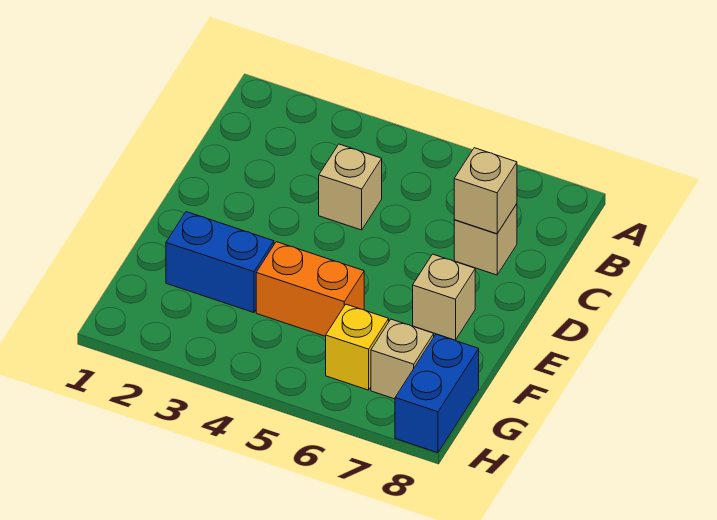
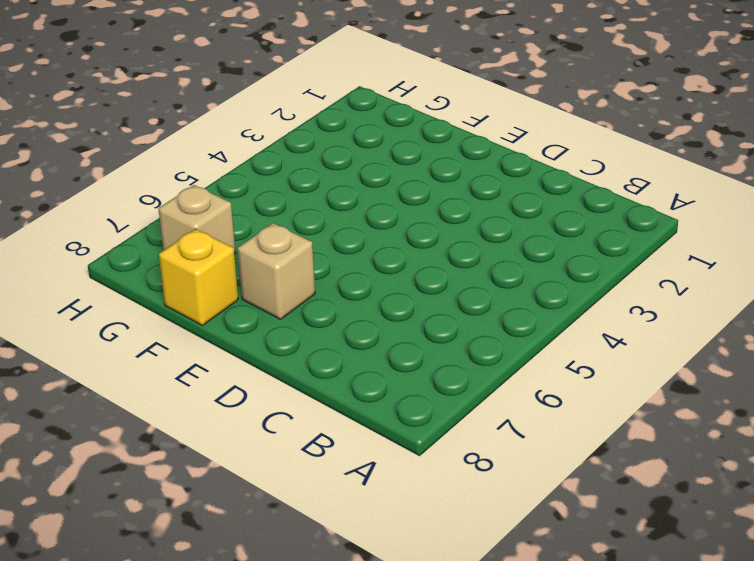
yellow brick F8 level 1 -> yellow brick G6 level 1
none -> tan brick C4 level 1
none -> tan brick C7 level 1

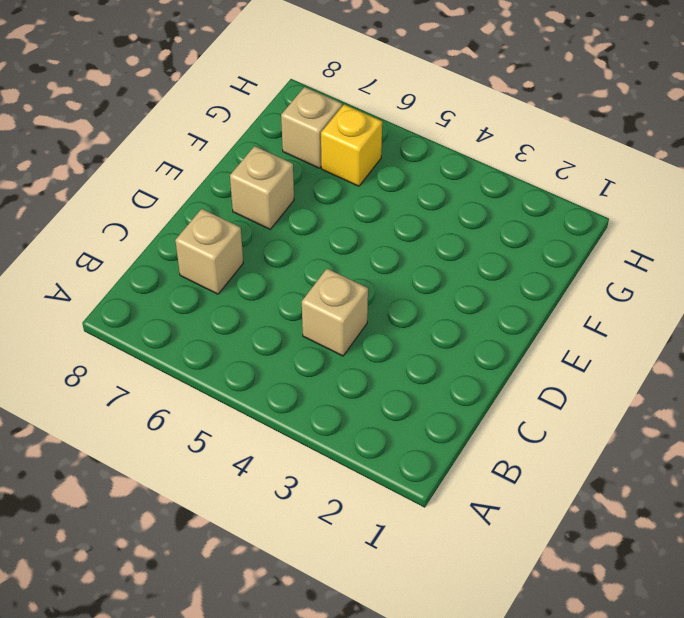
none -> blue brick F2:F3 level 1
none -> orange brick F4:F5 level 1

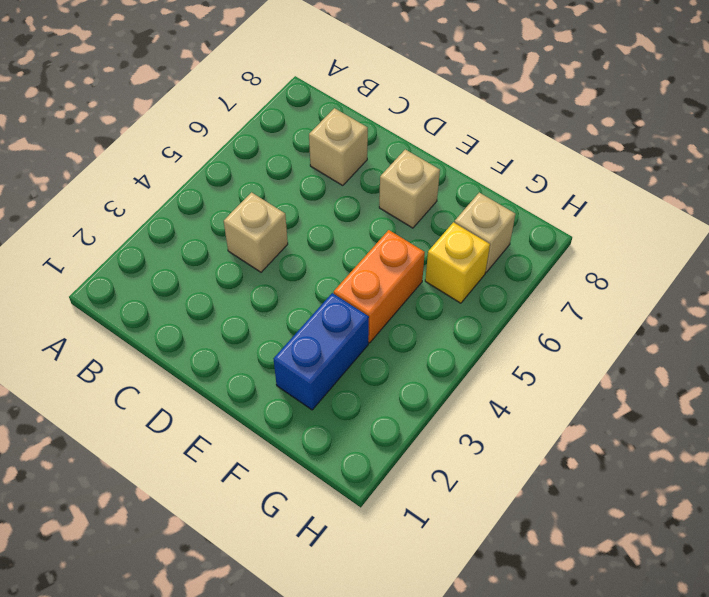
none -> blue brick G8:H8 level 1
none -> tan brick C7 level 2

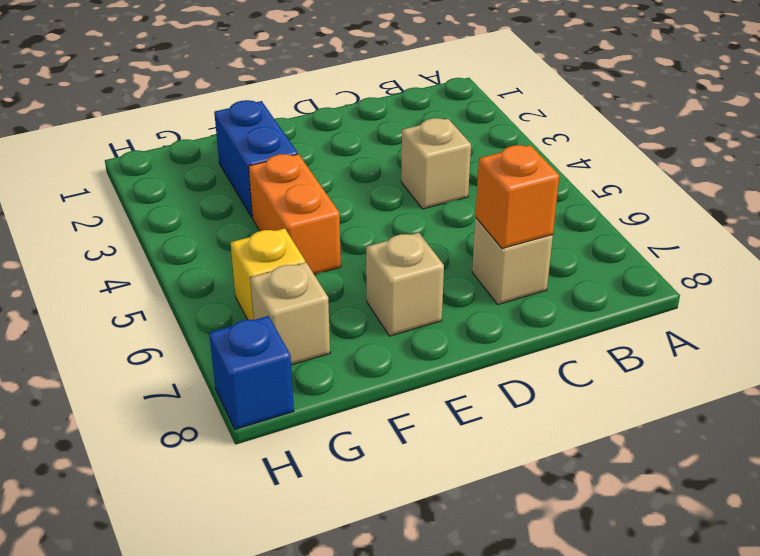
orange brick C7 level 2 -> tan brick C7 level 2
blue brick H8 level 1 -> blue brick G8:H8 level 1

